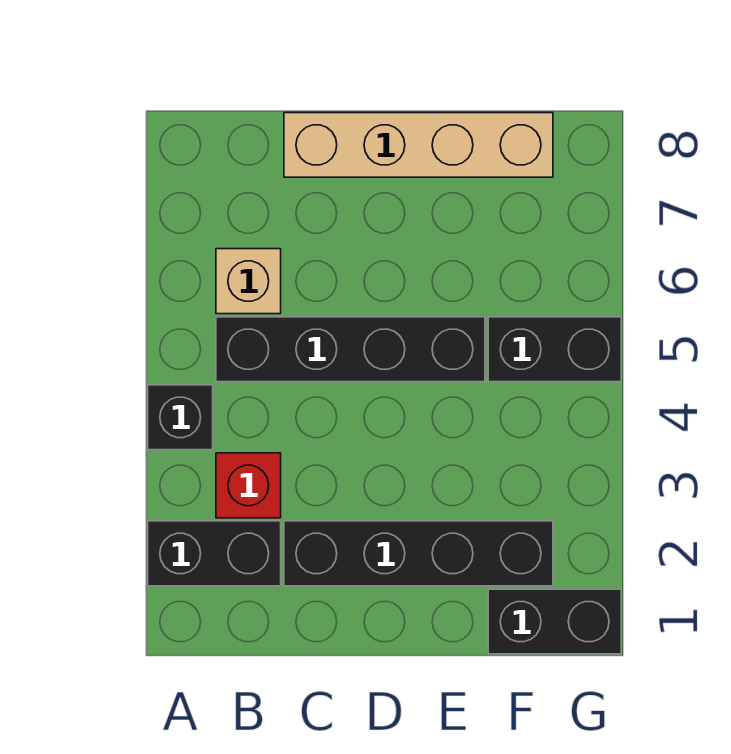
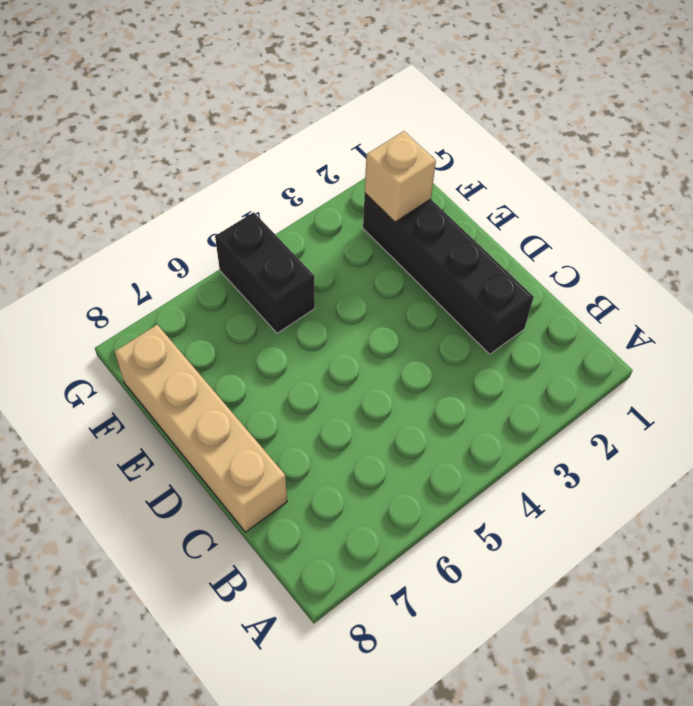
tan brick F2 level 2 -> tan brick B6 level 1
none -> black brick A2:B2 level 1
none -> black brick A4 level 1

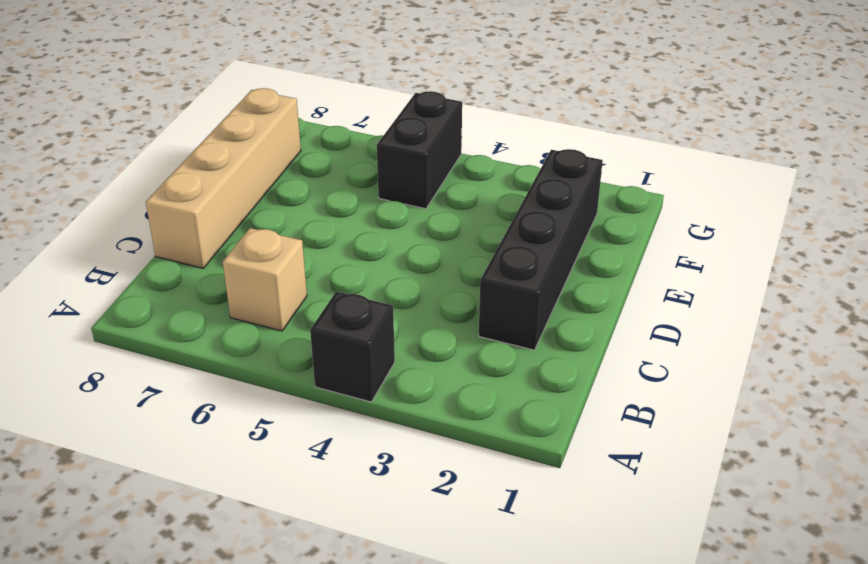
none -> black brick A2:B2 level 1
none -> red brick B3 level 1

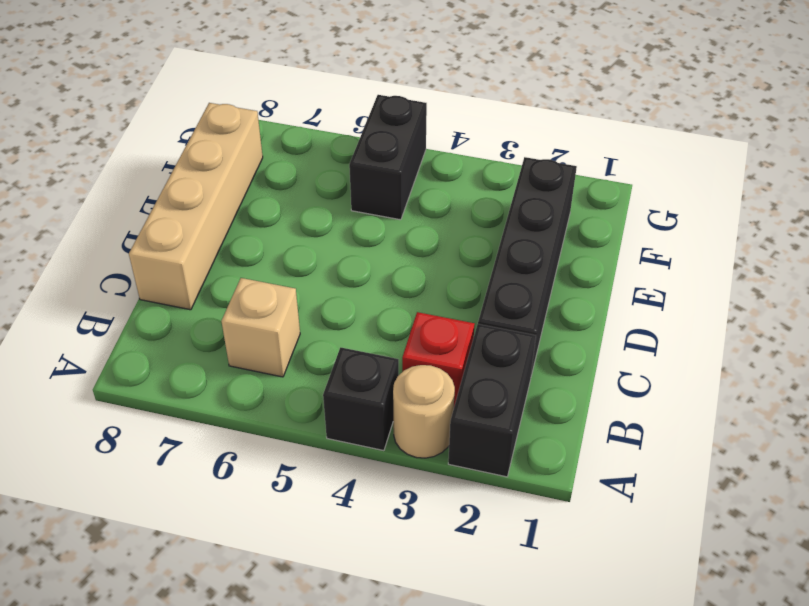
tan round brick A3 level 1 -> none
none -> black brick B5:E5 level 1
none -> black brick F1:G1 level 1

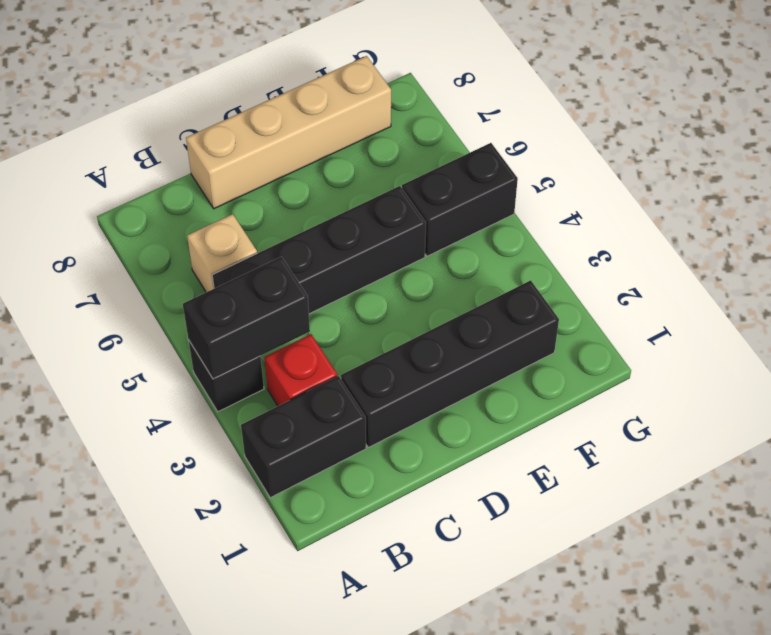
black brick A4:B4 level 2 -> black brick F1:G1 level 1

